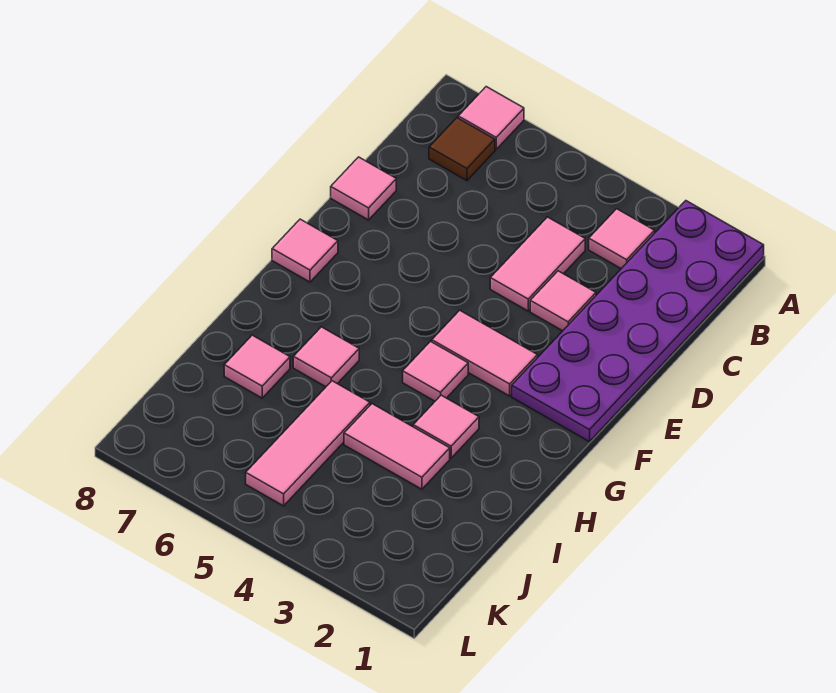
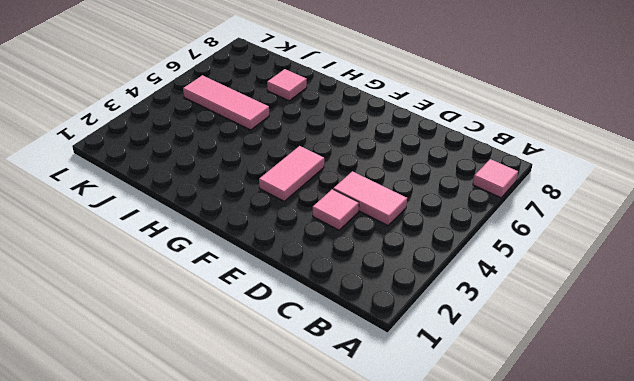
none -> purple plate A1:F2 level 1
none -> pink tile B3 level 1
none -> brown tile B7 level 1

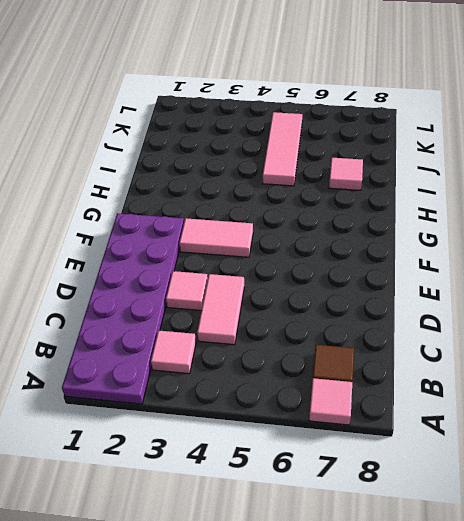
none -> pink tile D8 level 1
none -> pink tile F8 level 1
none -> pink tile G4 level 1

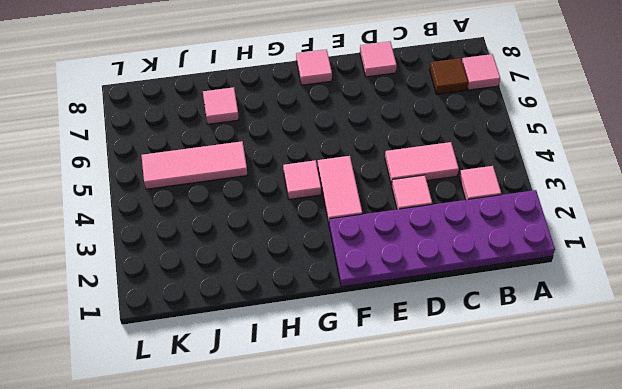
none -> pink tile H3 level 1
none -> pink tile H6 level 1
none -> pink tile I3:I4 level 1

